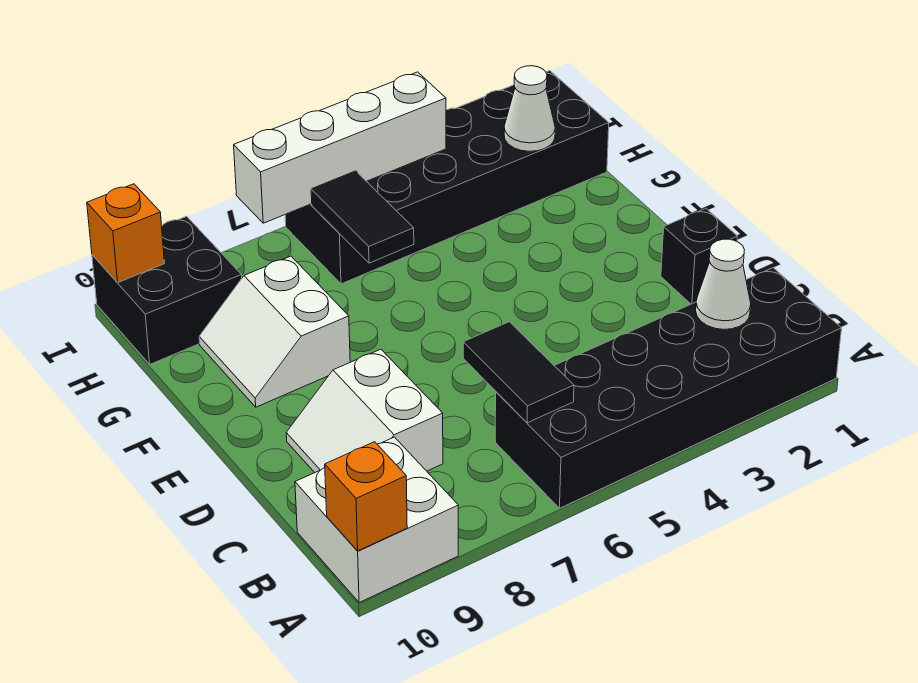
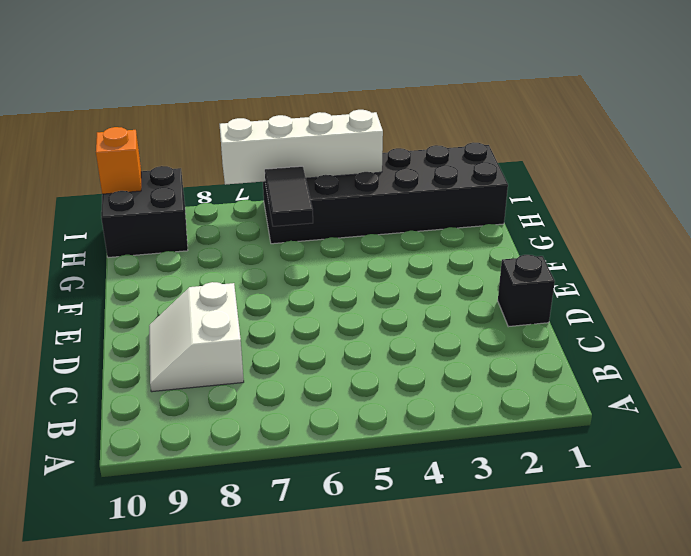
none -> black brick A1:B6 level 1
none -> white brick A9:B10 level 1
none -> white slope F8:G9 level 1 top 8

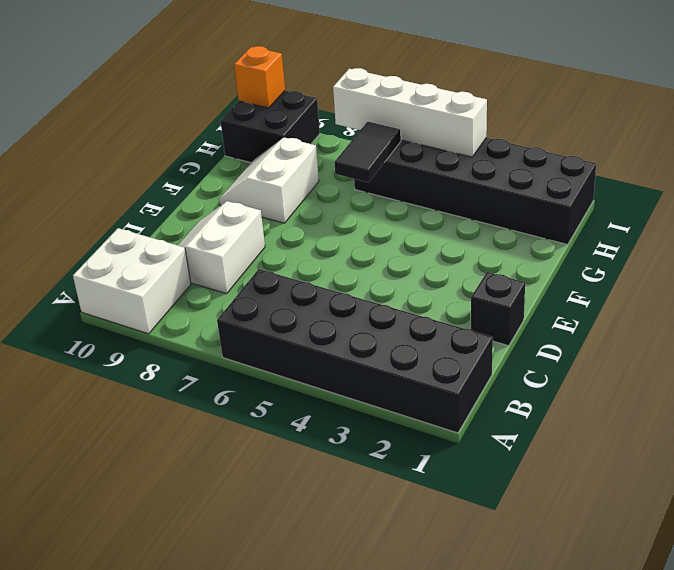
none -> orange brick A10 level 2
none -> white cone B2 level 2
none -> black tile B6:C6 level 2

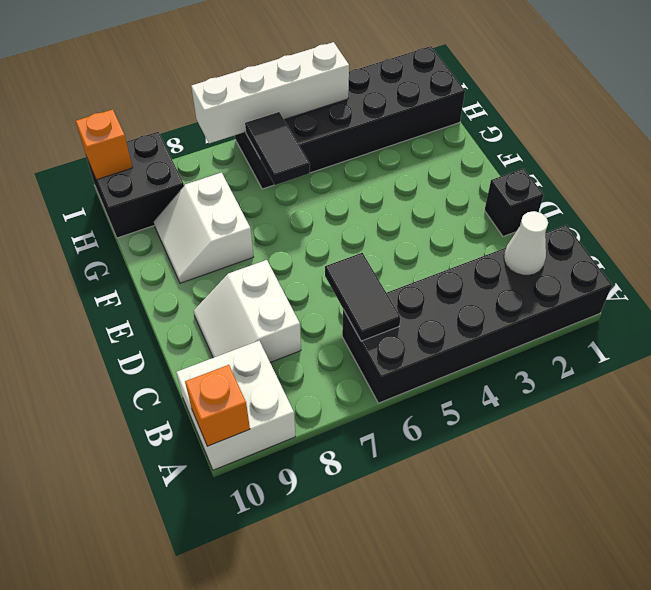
none -> white cone H2 level 2

